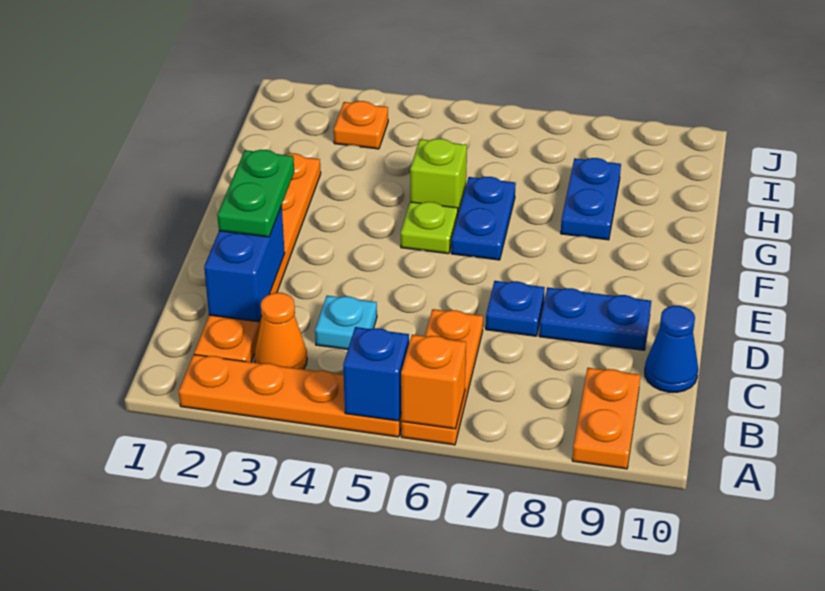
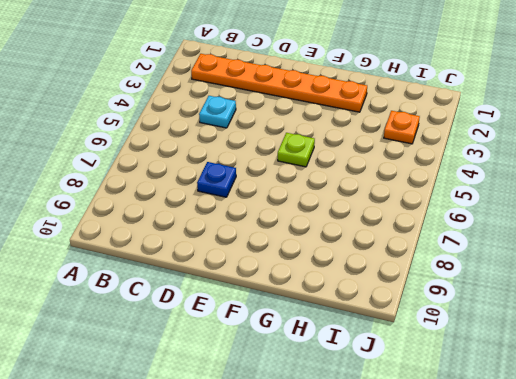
none -> orange plate A2:A5 level 1
none -> orange plate A6:C6 level 1
none -> orange plate A9:B9 level 1

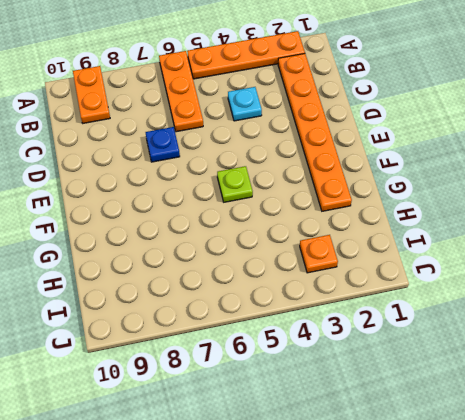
none -> orange cone B3 level 1
none -> blue cone C10 level 1
none -> blue plate D8:D9 level 1

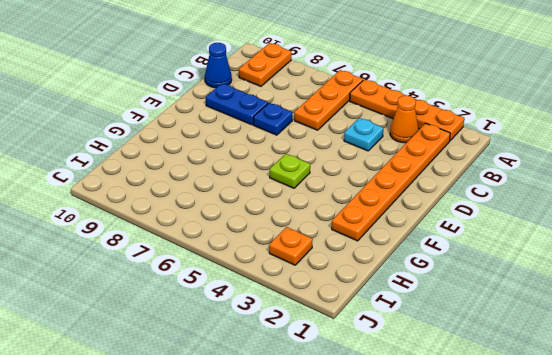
none -> blue plate F6:G6 level 1
none -> lime brick G5 level 1
none -> blue plate G8:H8 level 1

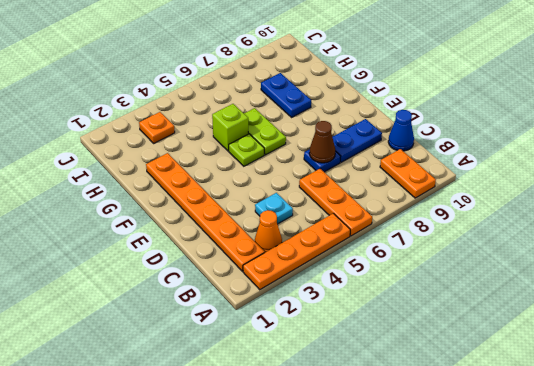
brown cone D7 level 2 -> none
lime plate F6:G6 level 1 -> blue plate F6:G6 level 1
none -> blue brick A5 level 2
none -> orange brick A6 level 2
none -> blue brick C2:D2 level 2

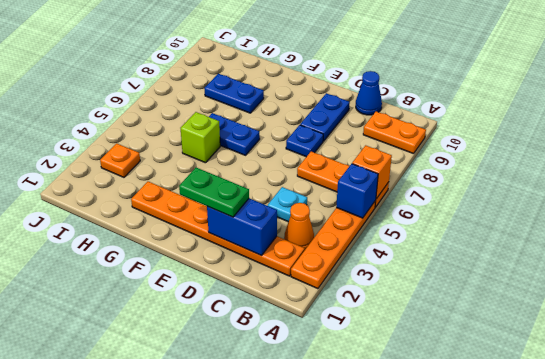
none -> lime plate F5 level 1

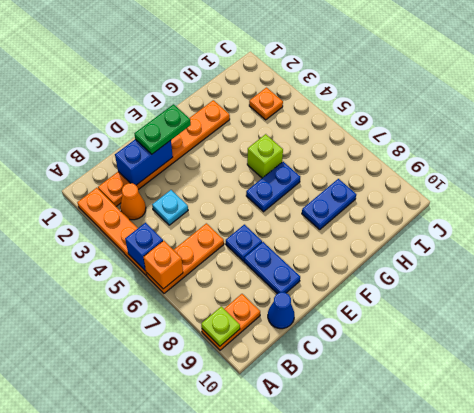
lime plate A9 level 2 -> lime plate F5 level 1

